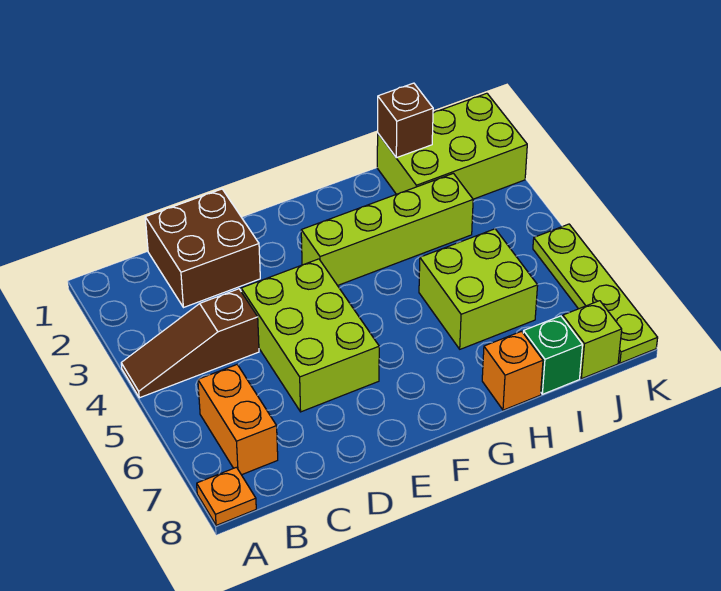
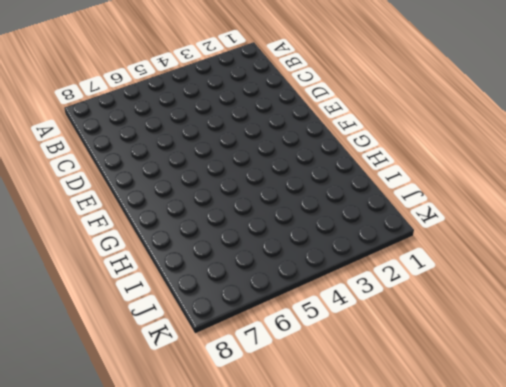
none -> brown slope A4:C4 level 1 top C
none -> orange plate A8 level 1
none -> orange brick B6:B7 level 1

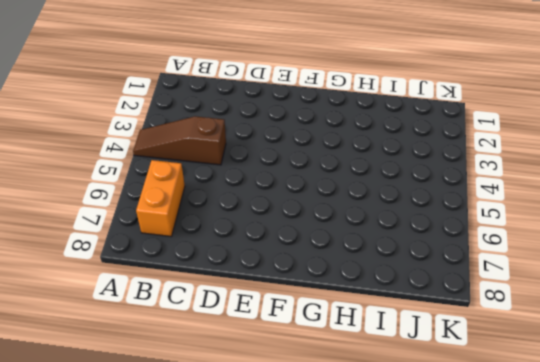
none -> orange plate A8 level 1
none -> brown brick C1:D2 level 1
none -> lime brick D4:E6 level 1

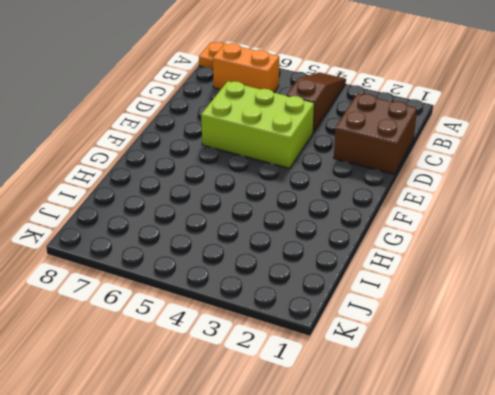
none -> lime brick F3:I3 level 1
none -> lime brick H5:I6 level 1
none -> orange brick H8 level 1

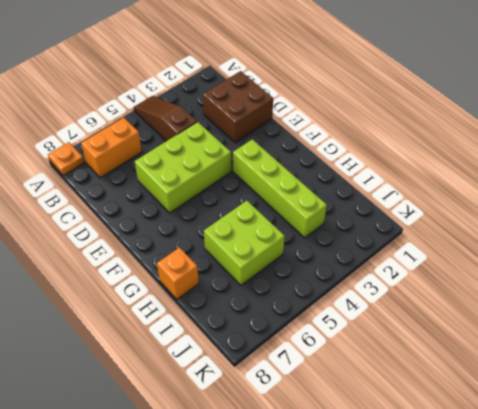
none -> lime brick I1:K2 level 1
none -> green brick I8 level 1
none -> lime brick J8 level 1

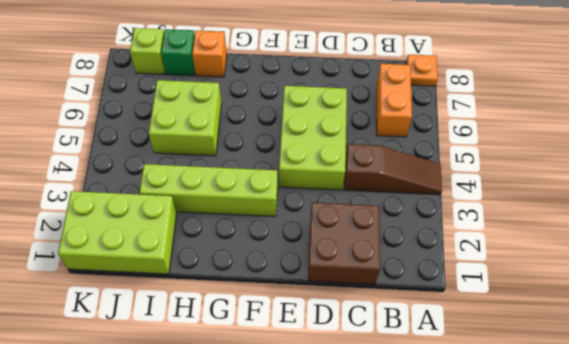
none -> lime plate K5:K8 level 1
none -> brown brick I1 level 2

